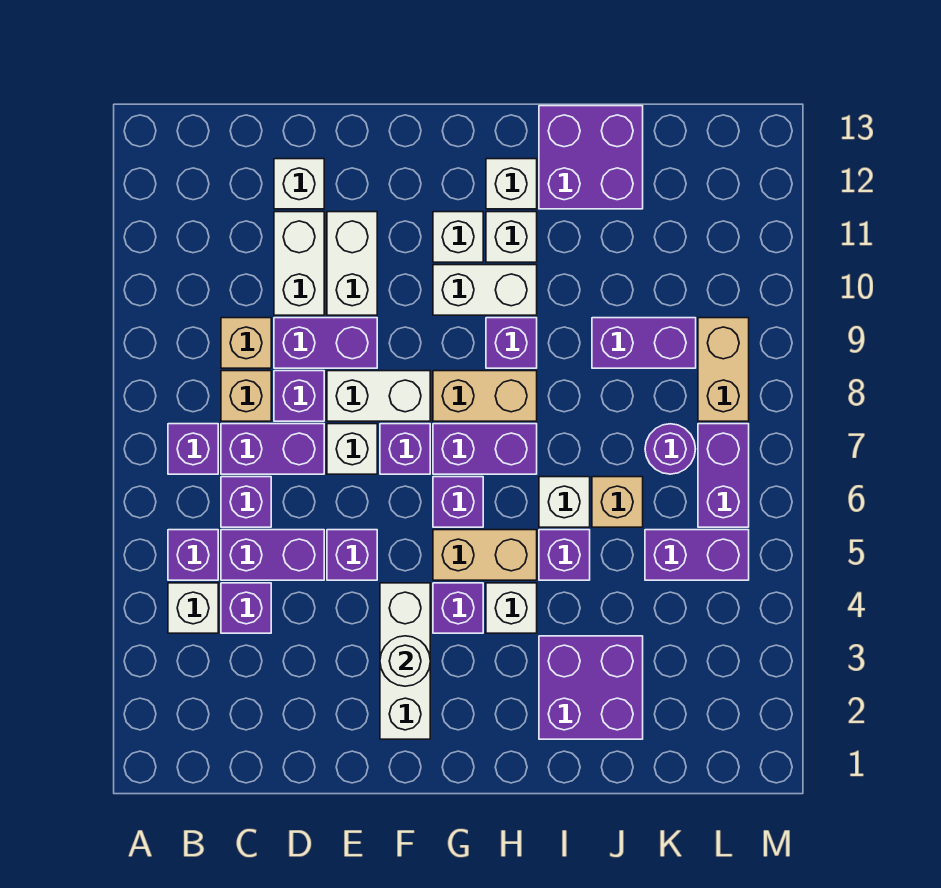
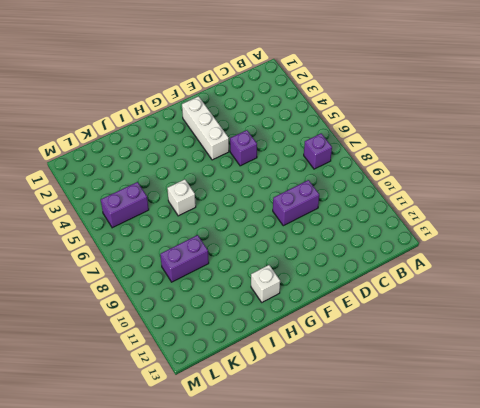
none -> white brick B4 level 1
none -> purple brick B5 level 1
none -> purple brick C4 level 1
none -> purple brick C5:D5 level 1

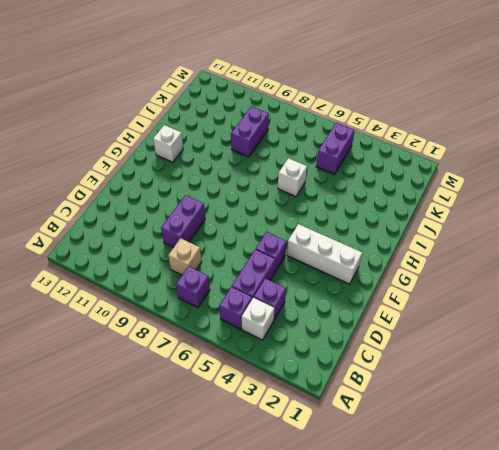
none -> purple brick C6 level 1
none -> purple brick C7:D7 level 1
none -> tan brick C9 level 1
none -> purple brick D8 level 1

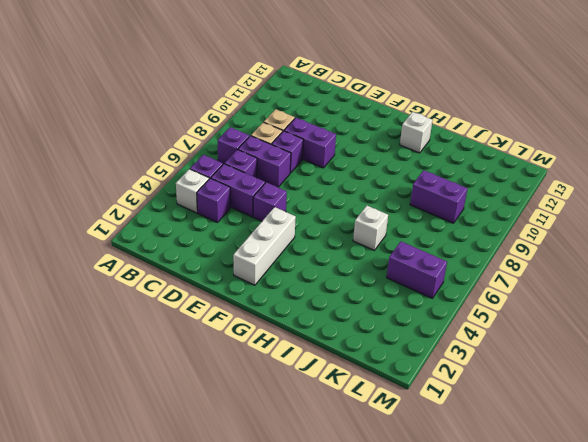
none -> white brick D10:D11 level 1
none -> white brick D12 level 1
none -> white brick E7 level 1
none -> white brick E8:F8 level 1

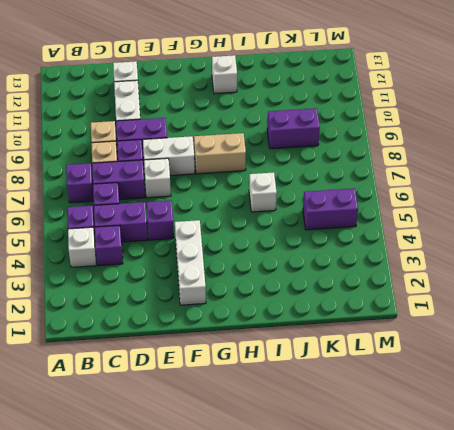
none -> white brick E10:E11 level 1
none -> purple brick F7 level 1
none -> purple brick G4 level 1
none -> tan brick G5:H5 level 1

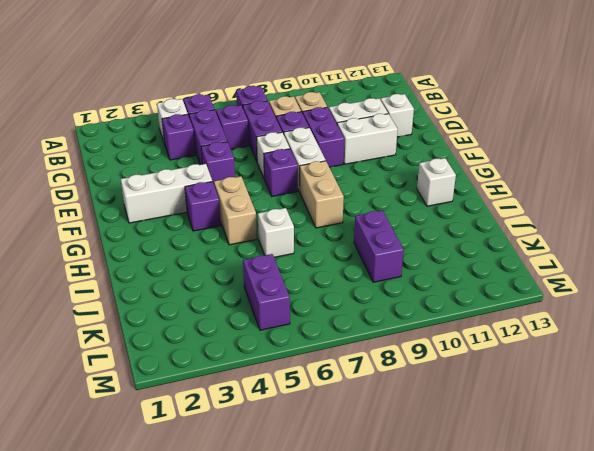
none -> purple brick G6 level 1
none -> purple brick G7:H7 level 1
none -> white brick G10:H10 level 1
none -> white brick G11 level 1

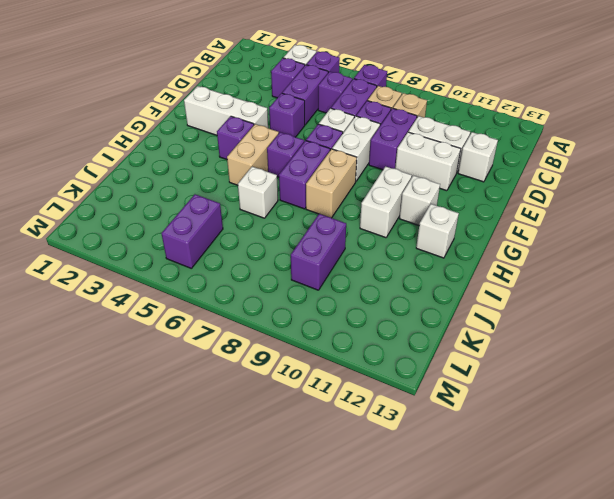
none -> white brick H4 level 1
none -> purple brick H9 level 1
none -> white brick H11 level 1
none -> purple brick I2:J3 level 1

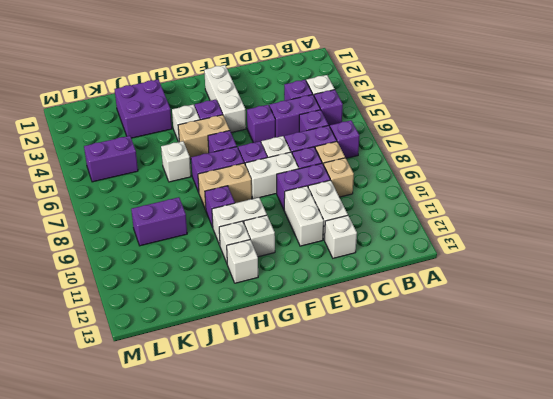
none -> purple brick I5 level 1
none -> purple brick I12:J13 level 1
none -> tan brick J6 level 1
none -> purple round brick K7 level 1

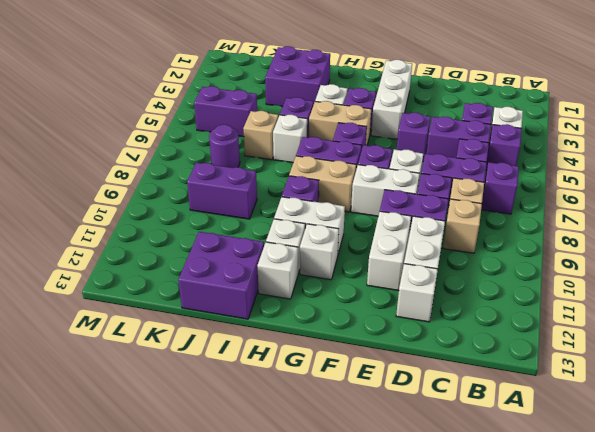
none -> purple brick L6:L7 level 1
none -> tan brick L8:L9 level 1
none -> white round brick F3 level 2

